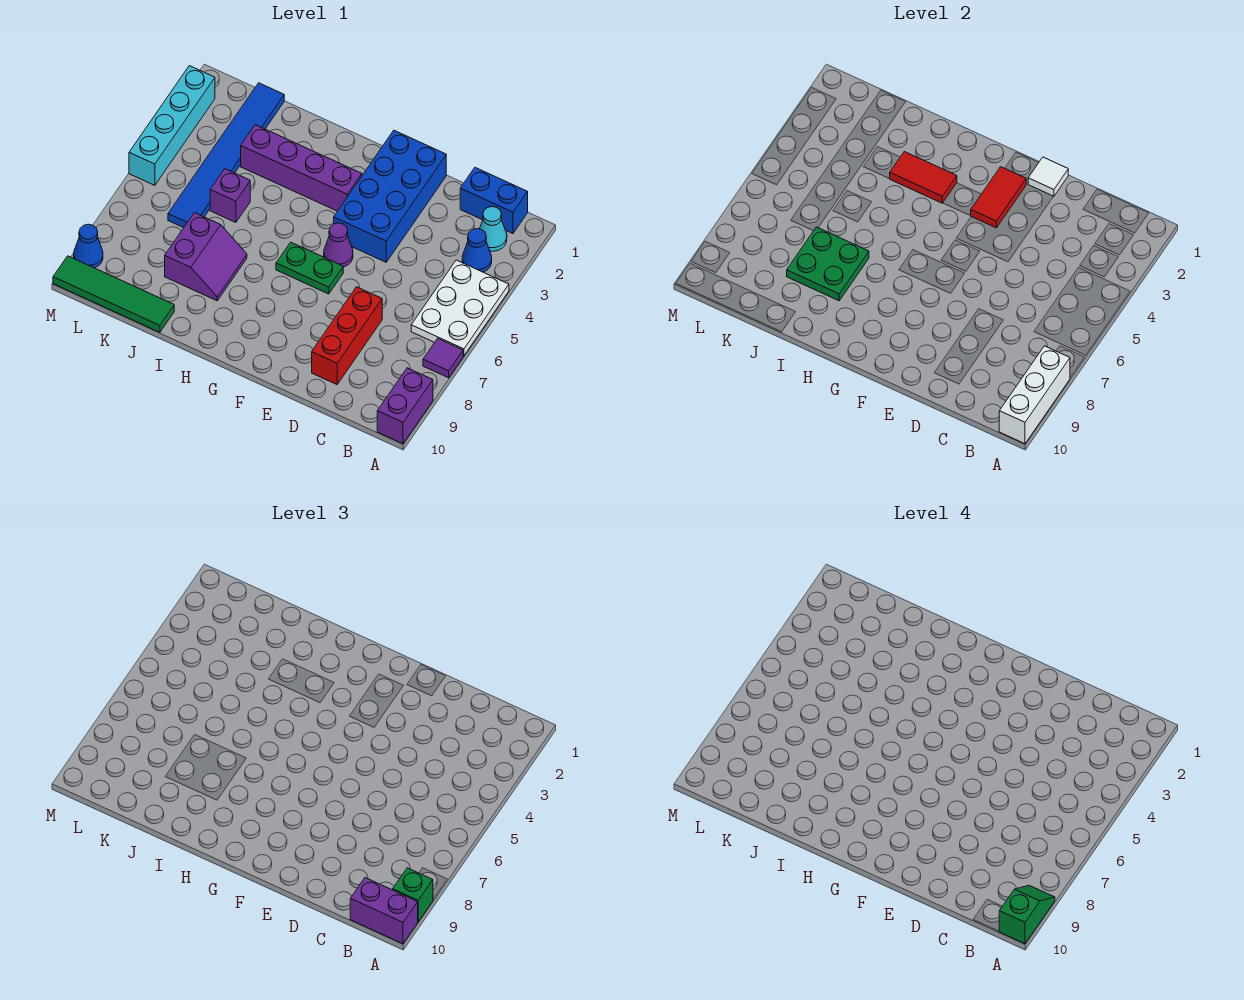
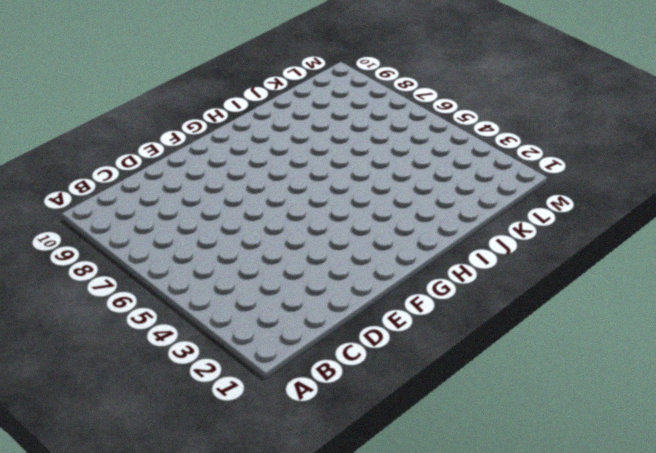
none -> white plate A4:B6 level 1
none -> purple tile A7 level 1
none -> purple brick A9:A10 level 1

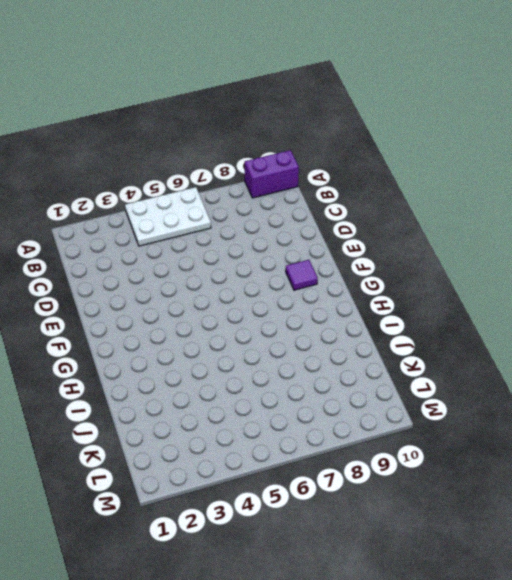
purple tile F9 level 1 -> purple tile A7 level 1
none -> blue brick B1:C1 level 1
none -> cyan cone B2 level 1
none -> blue cone B3 level 1

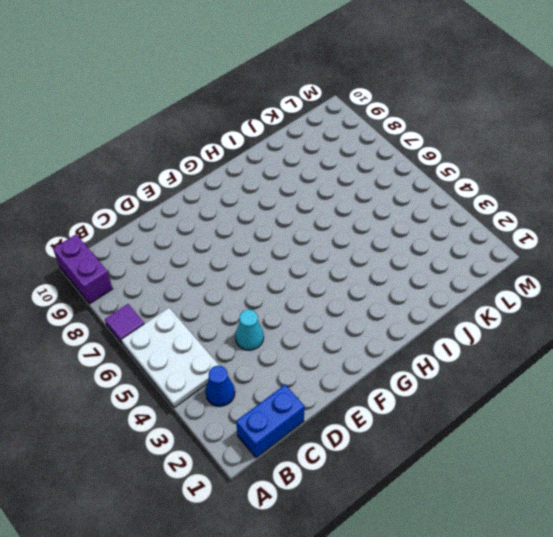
cyan cone D4 level 1 -> cyan cone B2 level 1
none -> red brick D7:D9 level 1
none -> blue brick E1:F4 level 1
none -> purple cone F5 level 1

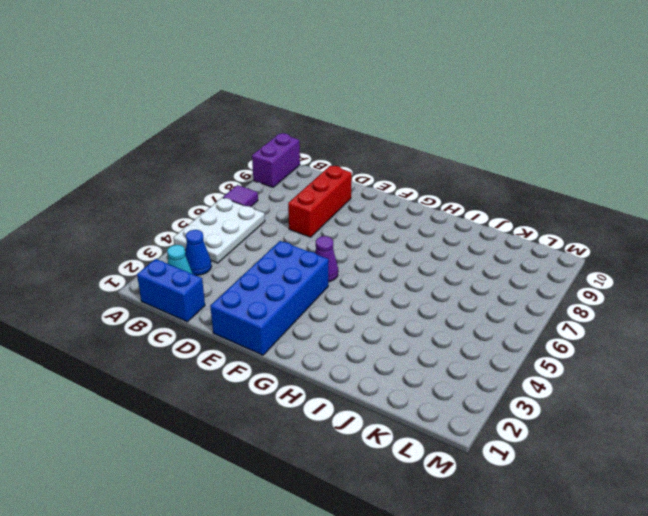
none -> green plate F6:G6 level 1
none -> purple brick G3:J3 level 1
none -> purple slope I7:J8 level 1 top J

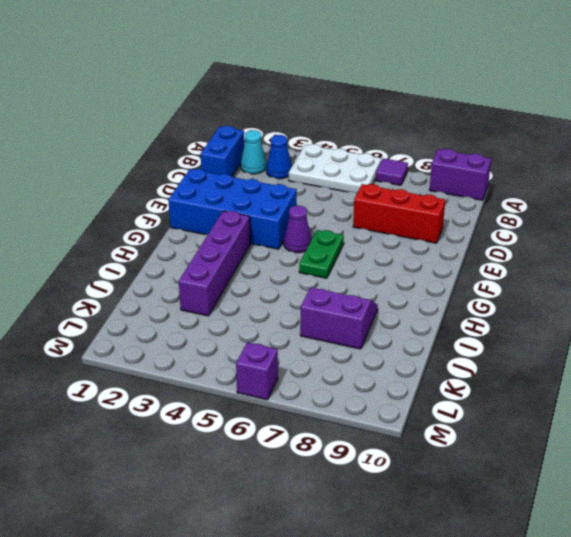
purple brick M6 level 1 -> purple brick J5 level 1
none -> green tile J10:M10 level 1
none -> blue tile K1:K6 level 1
none -> cyan brick M2:M5 level 1

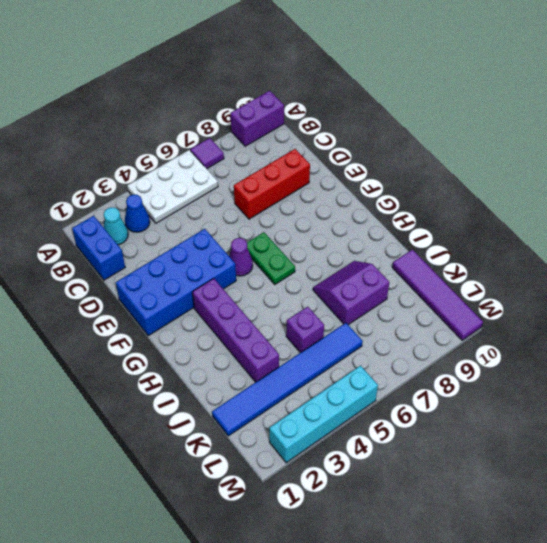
purple tile J10:M10 level 1 -> green tile J10:M10 level 1
none -> blue cone M9 level 1
none -> white brick A8:A10 level 2
none -> white tile E1 level 2

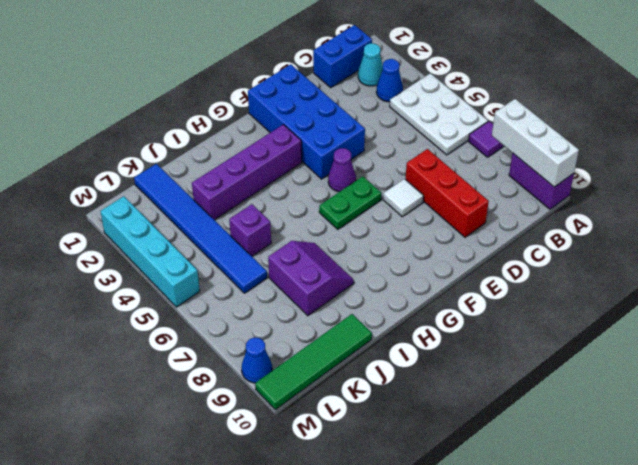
white tile E7 level 1 -> white tile E1 level 2
none -> red tile F2:F3 level 2
none -> red tile H3:I3 level 2
none -> green plate I7:J8 level 2

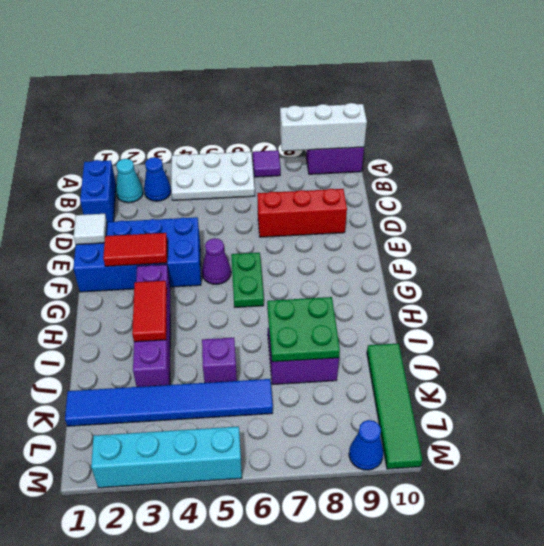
none -> green brick A9 level 3
none -> purple brick A10:B10 level 3
none -> green slope A9:A10 level 4 top 10

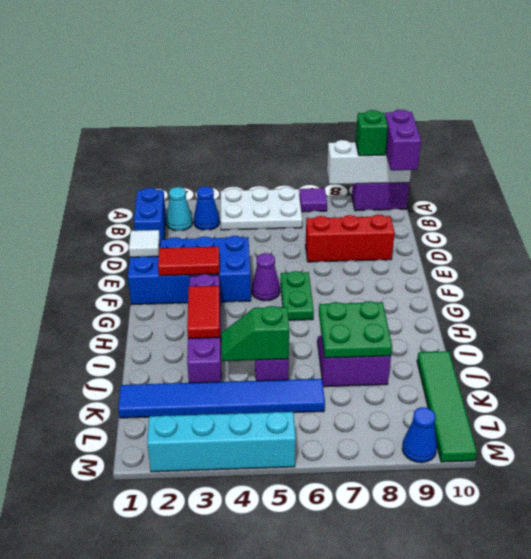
green slope J4:J5 level 2 top 5 -> green slope A9:A10 level 4 top 10

